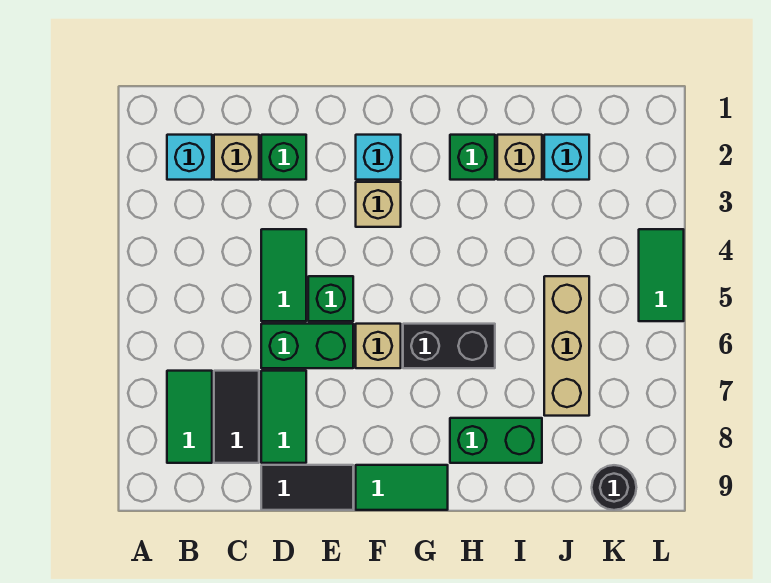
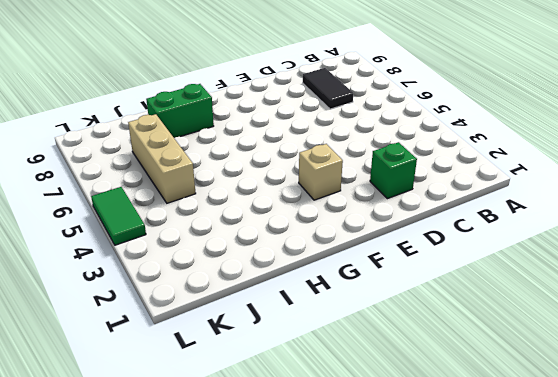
none -> cyan brick B2 level 1
none -> green tile B7:B8 level 1
none -> tan brick C2 level 1

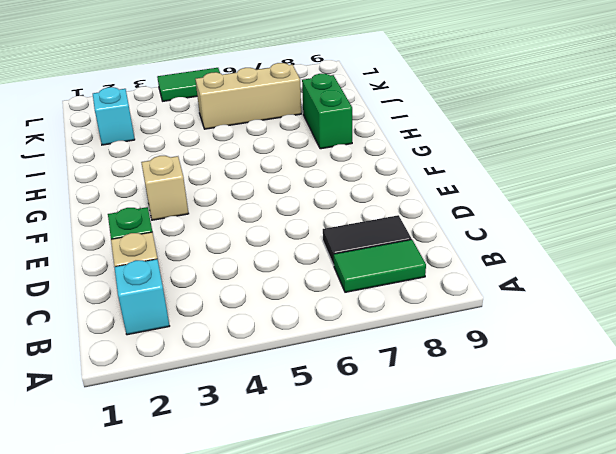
none -> green tile D4:D5 level 1
none -> green brick D6:E6 level 1
none -> green tile D7:D8 level 1

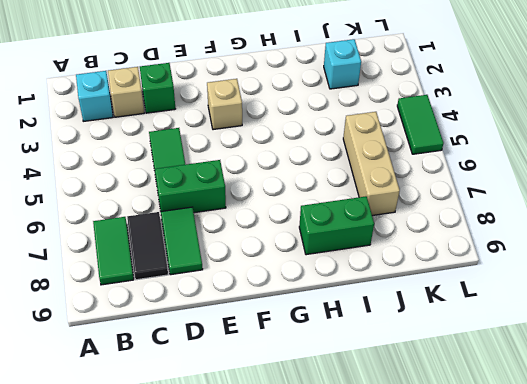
none -> black tile D9:E9 level 1
none -> green brick E5 level 1
none -> cyan brick F2 level 1

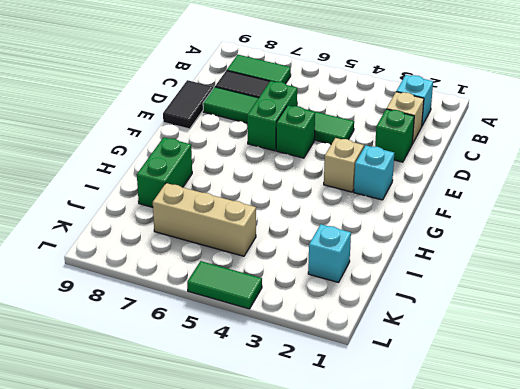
none -> tan brick F6 level 1
none -> green tile F9:G9 level 1
none -> black brick G6:H6 level 1

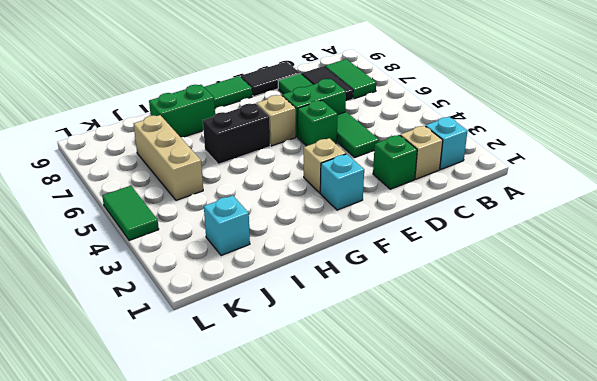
none -> green brick H2 level 1
none -> tan brick I2 level 1
none -> black round brick K9 level 1

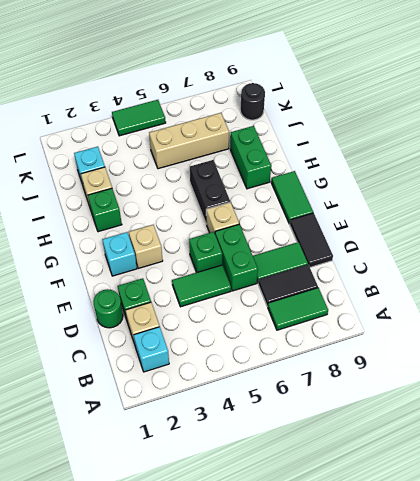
green round brick D1 level 1 -> none

